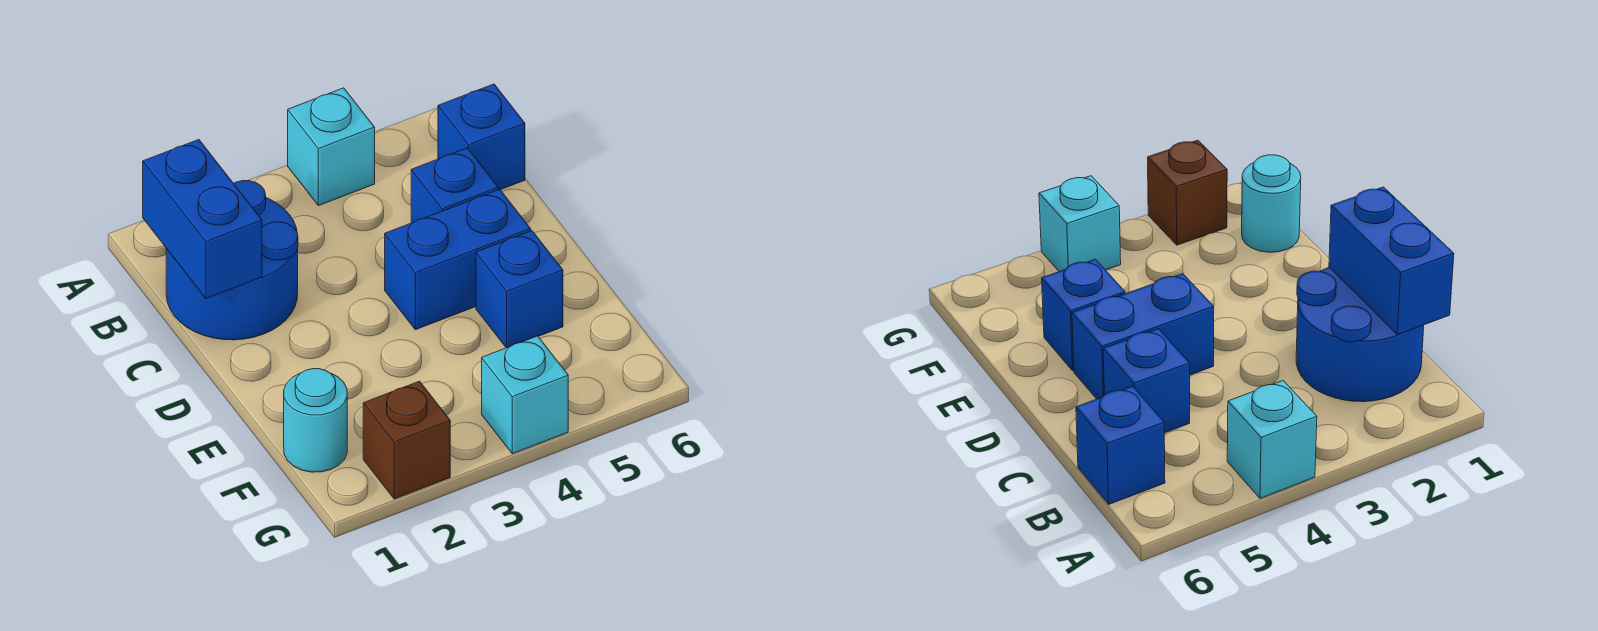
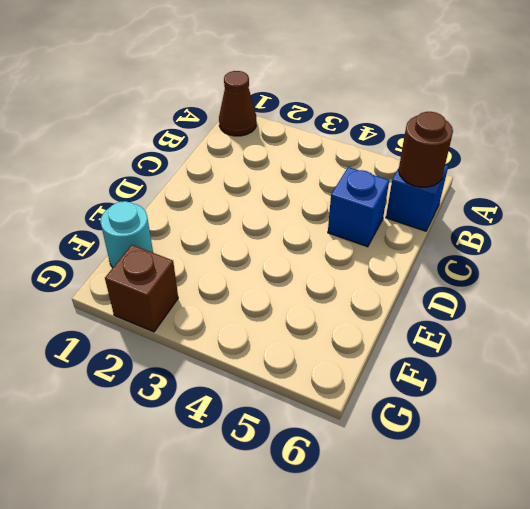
brown cone A1 level 1 -> none
brown round brick B6 level 2 -> none
none -> cyan brick A4 level 1
none -> blue round brick B1:C2 level 1

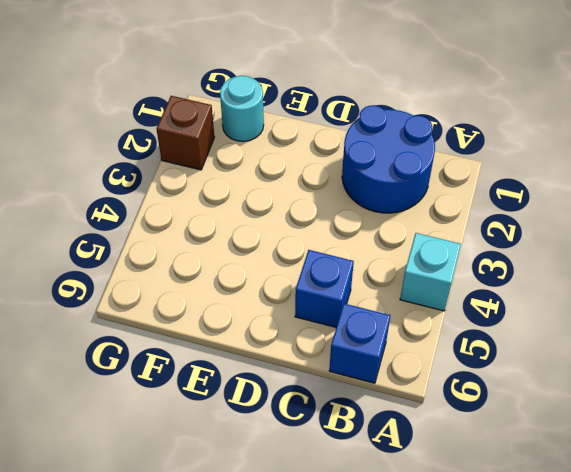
none -> blue brick D4:D5 level 1
none -> blue brick E5 level 1

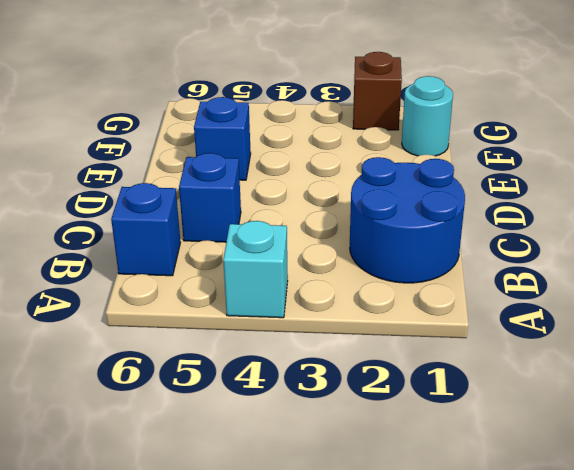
none -> blue brick D4:D5 level 1
none -> cyan brick G4 level 1

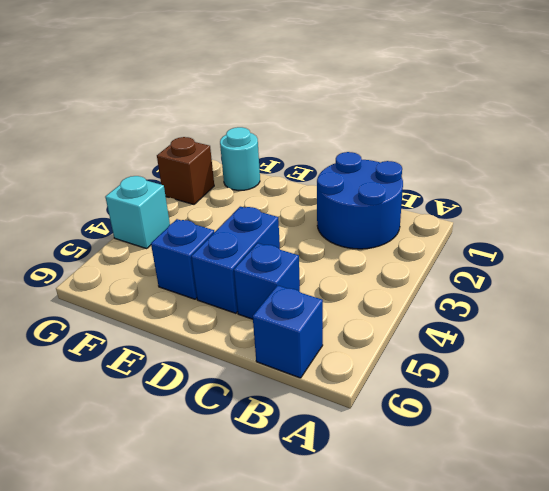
none -> cyan brick A4 level 1
none -> blue brick B1:C1 level 2

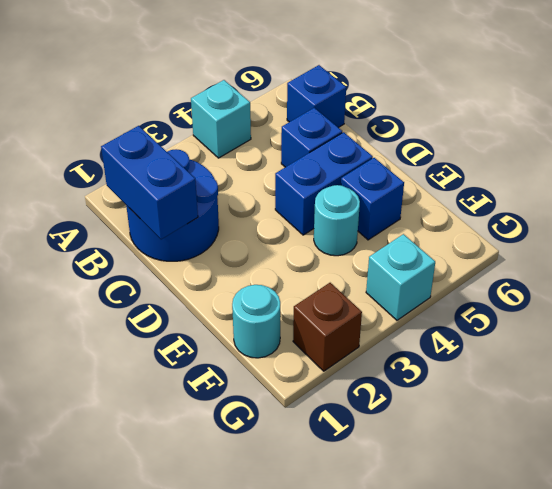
cyan round brick E4 level 1 -> none

